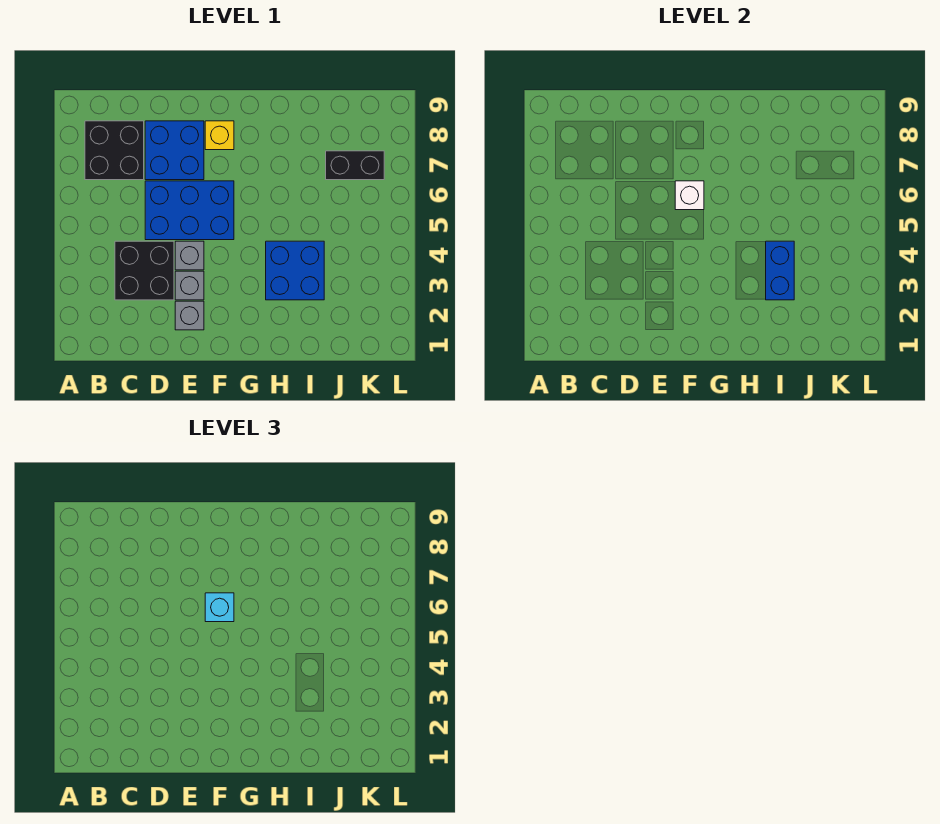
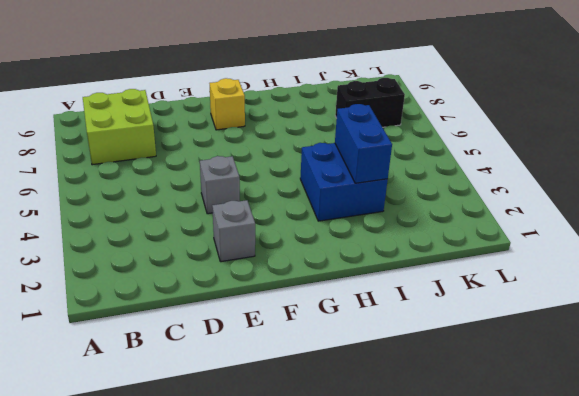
lime brick B7:C8 level 1 -> black brick B7:C8 level 1
none -> black brick C3:D4 level 1
none -> blue brick D5:F6 level 1
none -> blue brick D7:E8 level 1

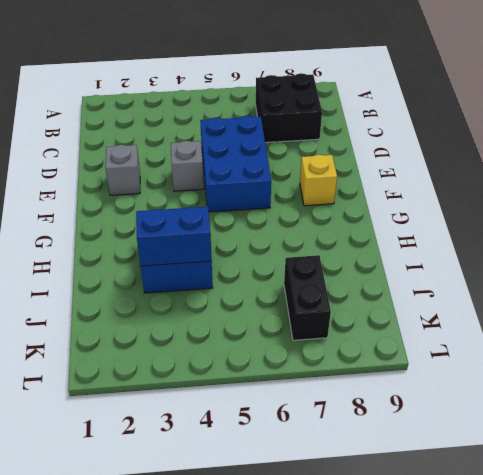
none -> black brick C3:D4 level 1
none -> blue brick D7:E8 level 1
none -> grey brick E3 level 1

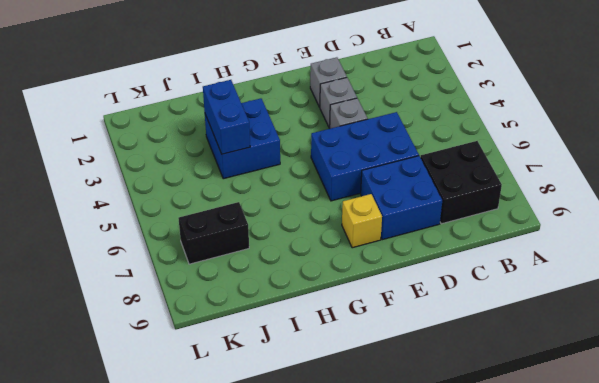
none -> black brick C3:D4 level 1
none -> white brick F6 level 2
none -> cyan brick F6 level 3

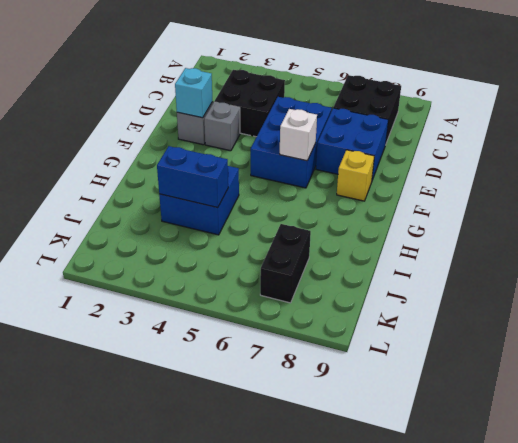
cyan brick E2 level 2 -> cyan brick F6 level 3
none -> grey brick E4 level 1

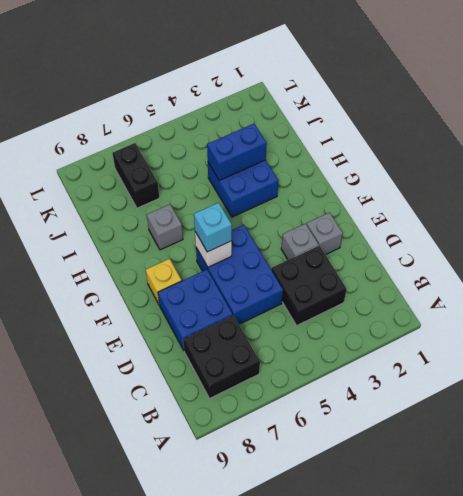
grey brick H7 level 1 -> grey brick E4 level 1

